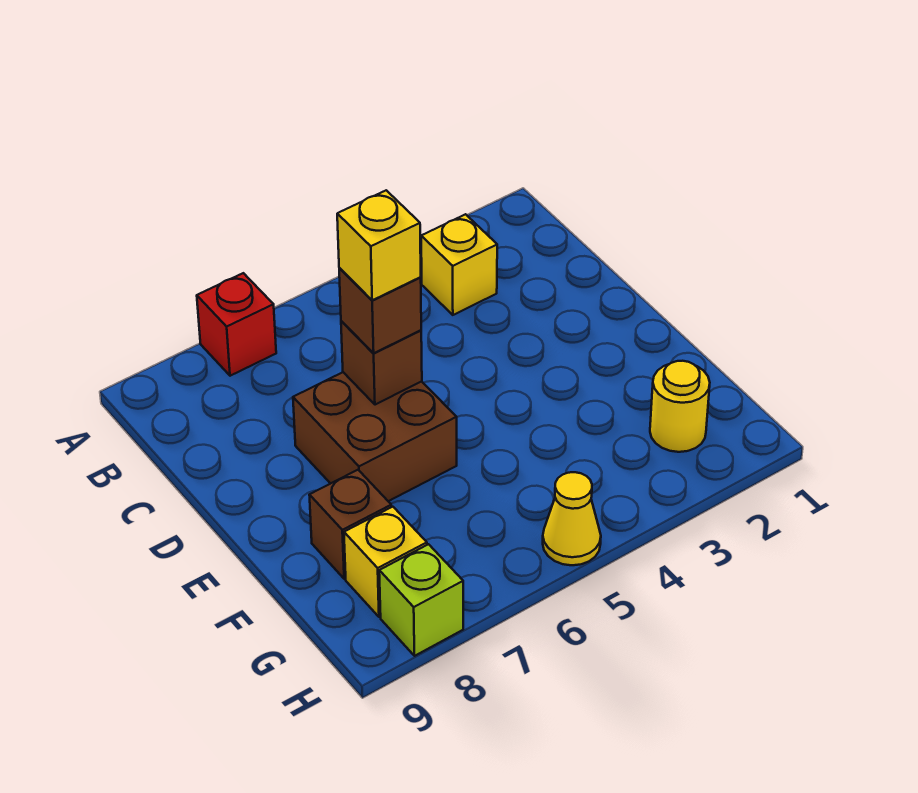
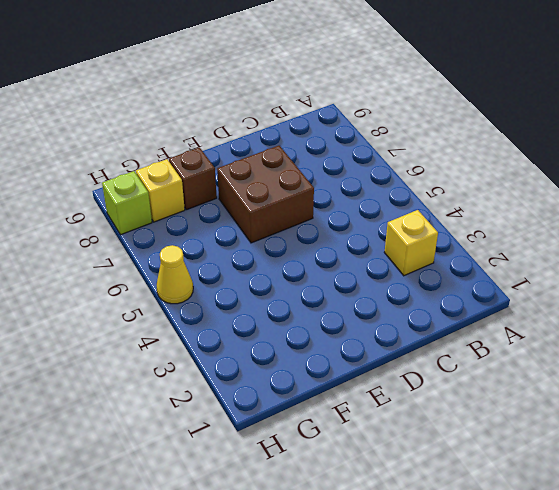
none -> red brick A7 level 1
none -> yellow round brick G2 level 1

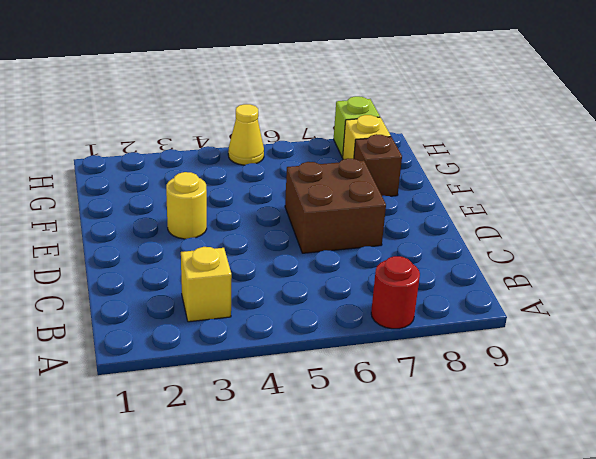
red round brick A7 level 1 -> red brick A7 level 1
yellow round brick E3 level 1 -> yellow round brick G2 level 1
none -> brown brick D6 level 2
none -> brown brick D6 level 3

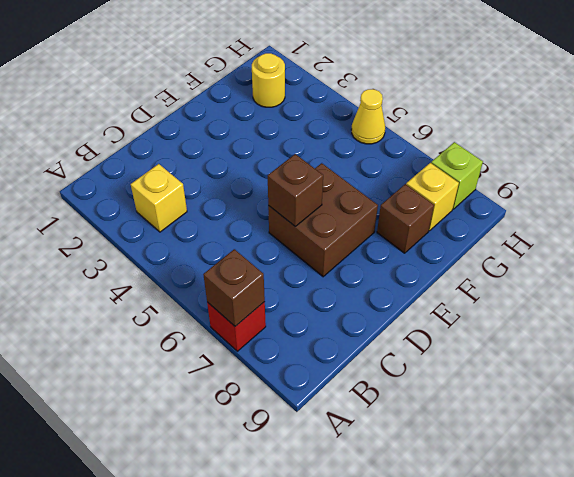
brown brick A7 level 2 -> brown brick D6 level 3
none -> yellow brick D6 level 4

